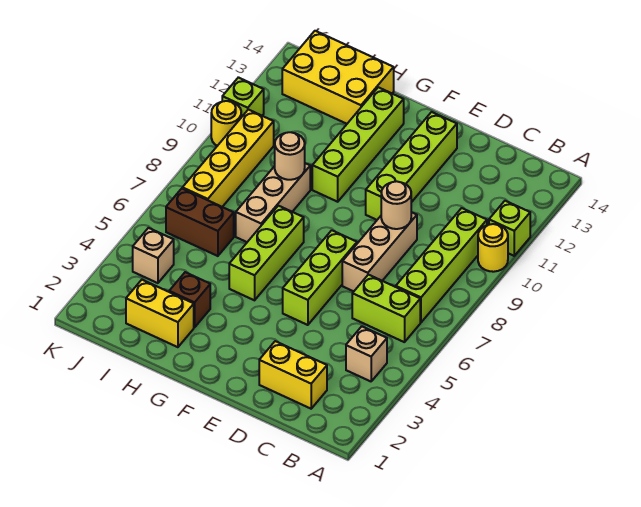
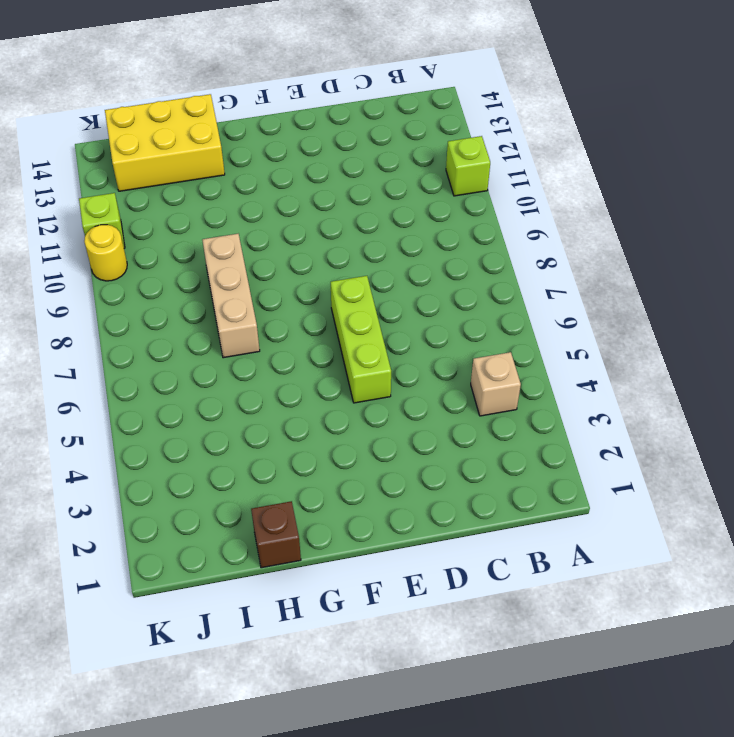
brown brick H1 level 1 -> brown brick H3 level 1
none -> yellow round brick A10 level 1
none -> lime brick B6:C6 level 1
none -> lime brick B7:B10 level 1

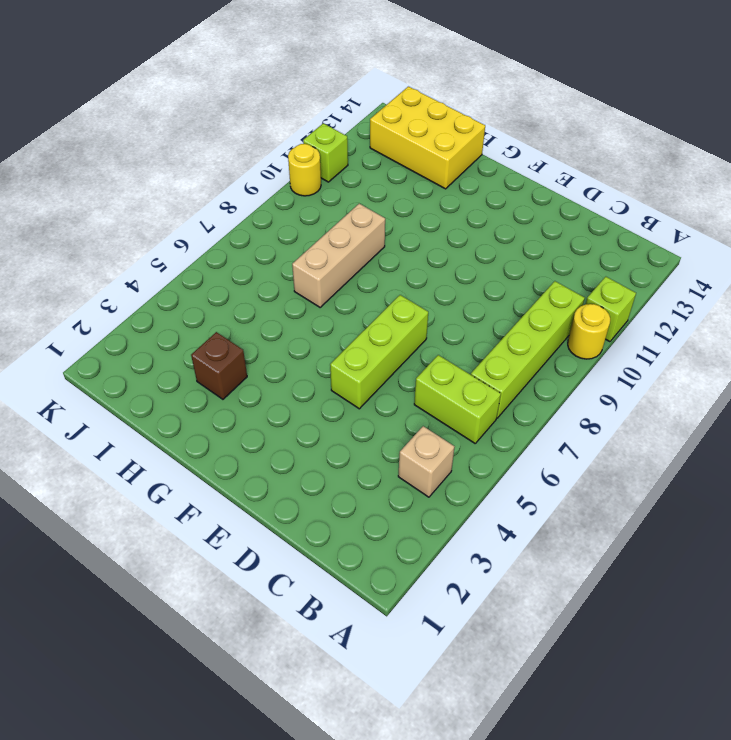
none -> yellow brick C2:D2 level 1
none -> tan brick D7:D9 level 1
none -> lime brick E10:E13 level 1

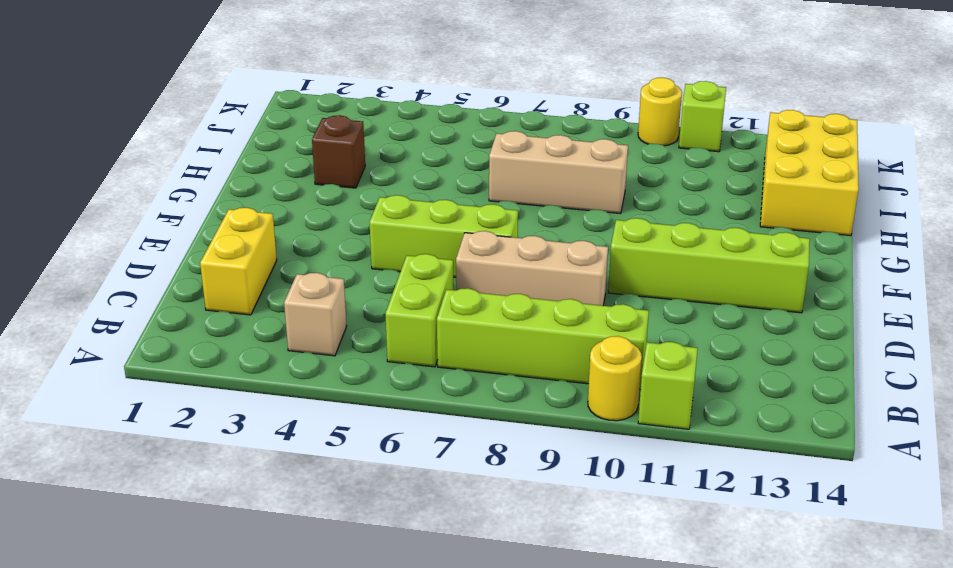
none -> lime brick G5:G7 level 1
none -> lime brick G10:G13 level 1
none -> yellow brick H2:I2 level 1

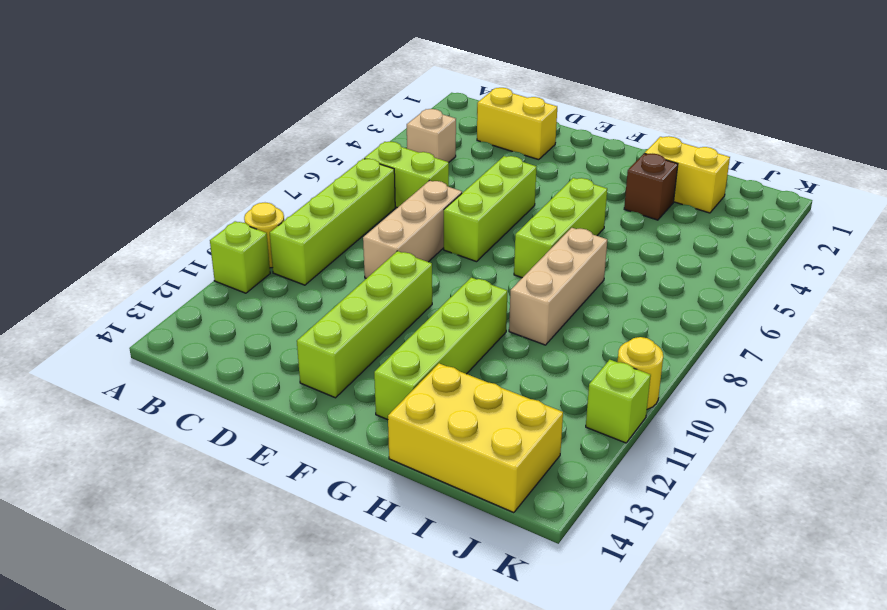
none -> brown brick I6:J6 level 1
none -> tan brick J4 level 1
none -> yellow brick J7:J10 level 1

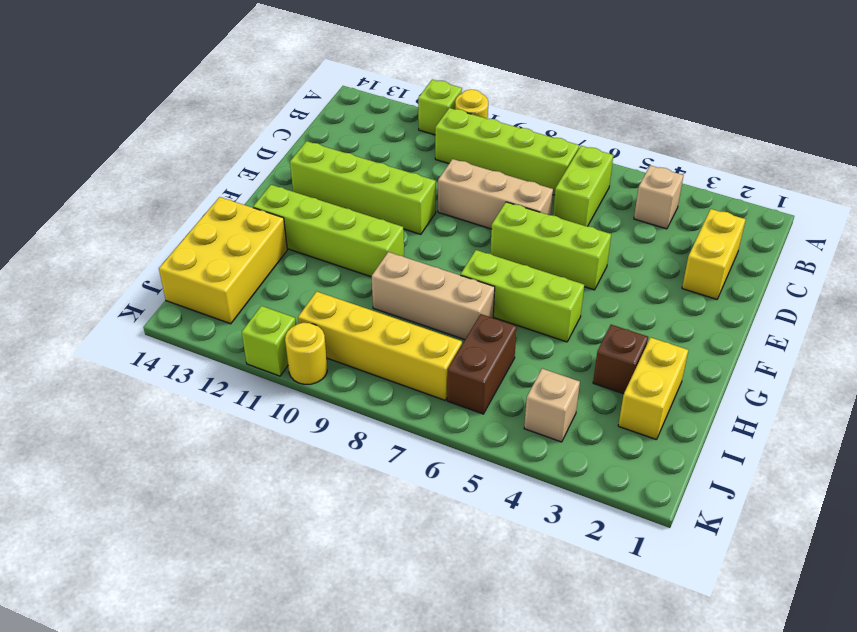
none -> tan round brick D9 level 2
none -> tan round brick H9 level 2

